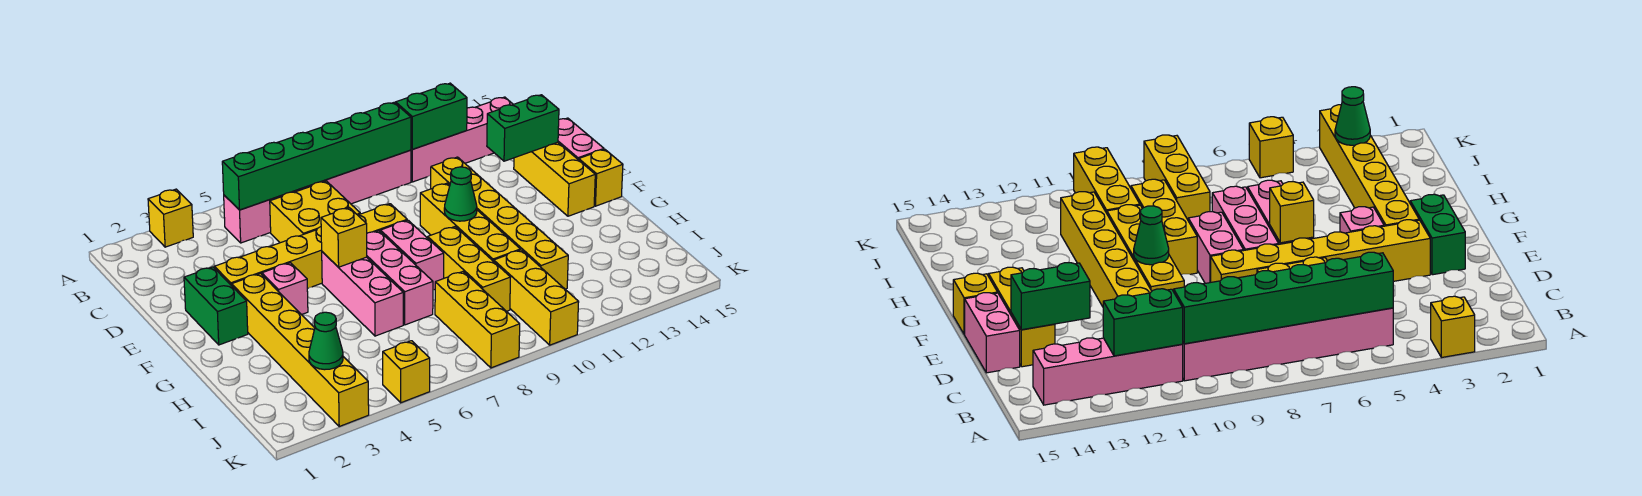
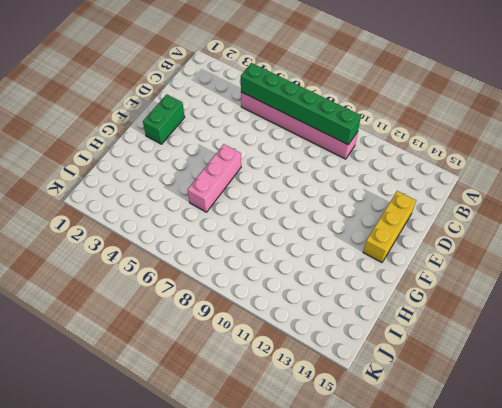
none -> yellow brick A3 level 1
none -> pink brick B11:B14 level 1
none -> yellow brick C6:D7 level 1

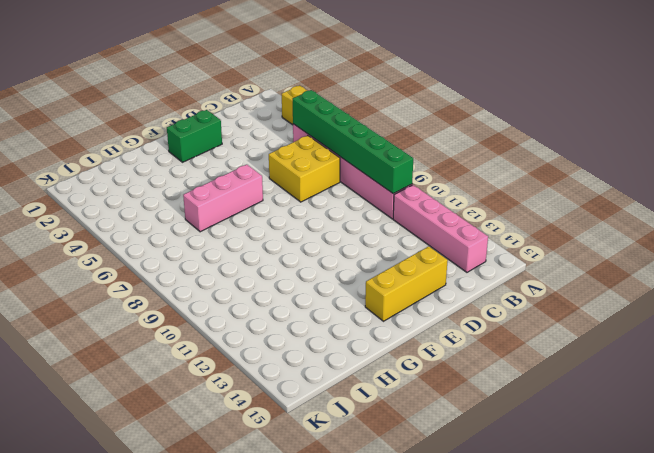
none -> yellow brick D11:I11 level 1
none -> pink brick D15:E15 level 1
none -> yellow brick E3:E8 level 1

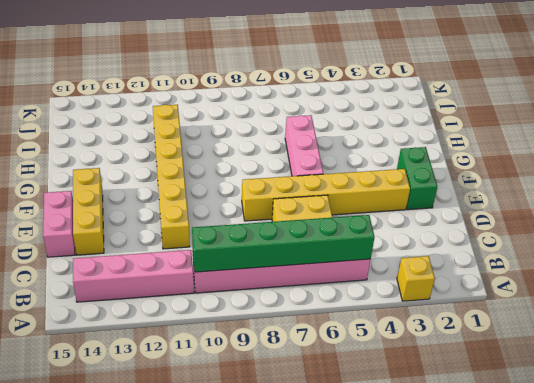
none -> yellow brick E10:H10 level 1
none -> yellow brick F3:K3 level 1
none -> pink brick F4 level 1

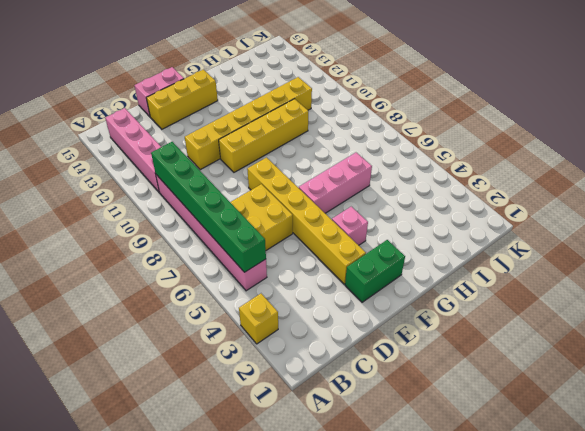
none -> yellow brick F3:K3 level 1
none -> pink brick F7:H7 level 1
none -> pink brick F8:G8 level 1

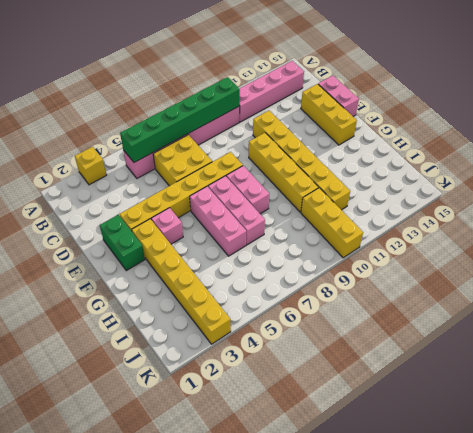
none -> yellow brick F15 level 1
none -> yellow brick G9:I9 level 1
none -> yellow brick I8:K8 level 1

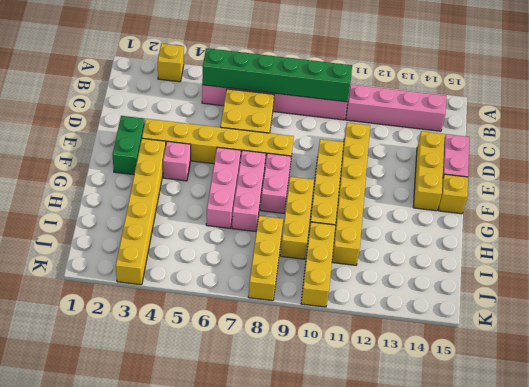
none -> yellow brick K5 level 1
none -> green brick B11:B12 level 2
none -> green brick D13:D14 level 2

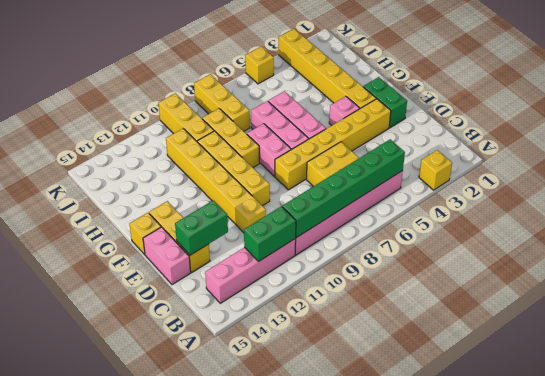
none -> yellow brick F6 level 2
none -> green cone F10 level 2
none -> green cone J3 level 2

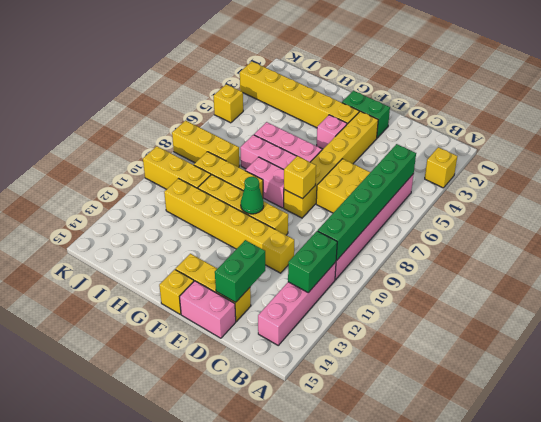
yellow brick E8 level 2 -> yellow brick F6 level 2
none -> green cone J3 level 2

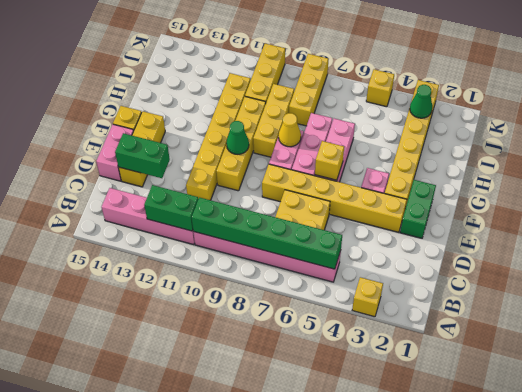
yellow cone G8 level 2 -> none

